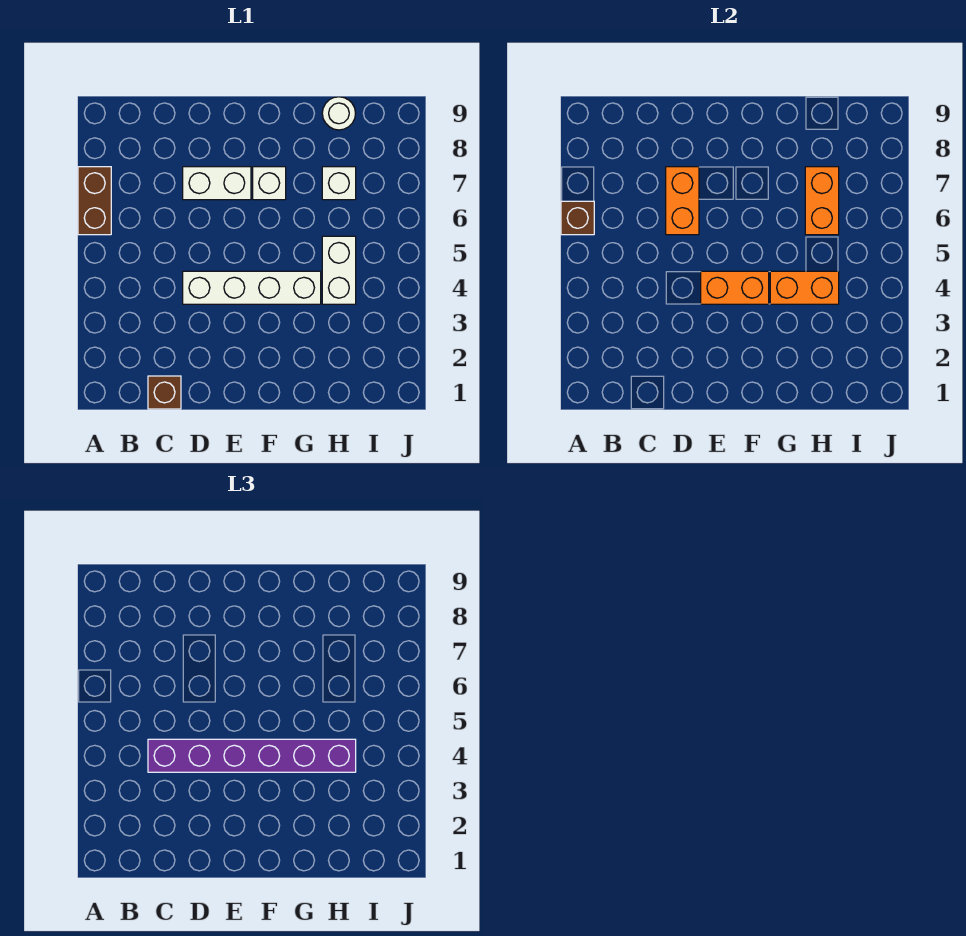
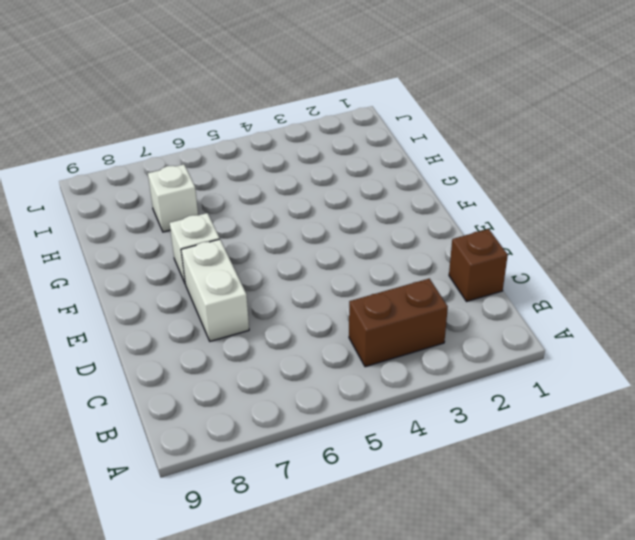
brown brick B3:B4 level 1 -> brown brick A6:A7 level 1
none -> white brick D4:G4 level 1
none -> white brick H4:H5 level 1
none -> white round brick H9 level 1

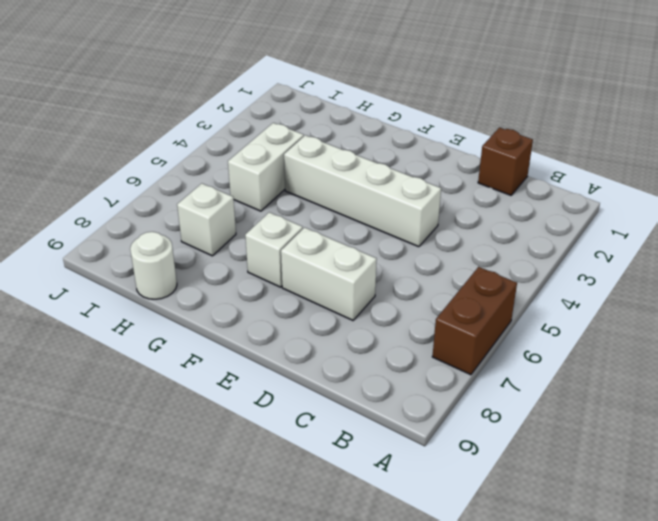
none -> brown brick A6 level 2
none -> orange brick D6:D7 level 2
none -> orange brick E4:F4 level 2

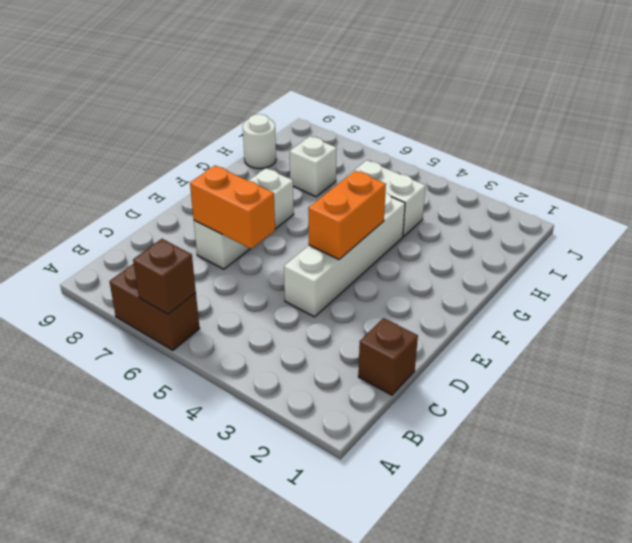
none -> orange brick G4:H4 level 2
none -> orange brick H6:H7 level 2
none -> purple brick C4:H4 level 3

